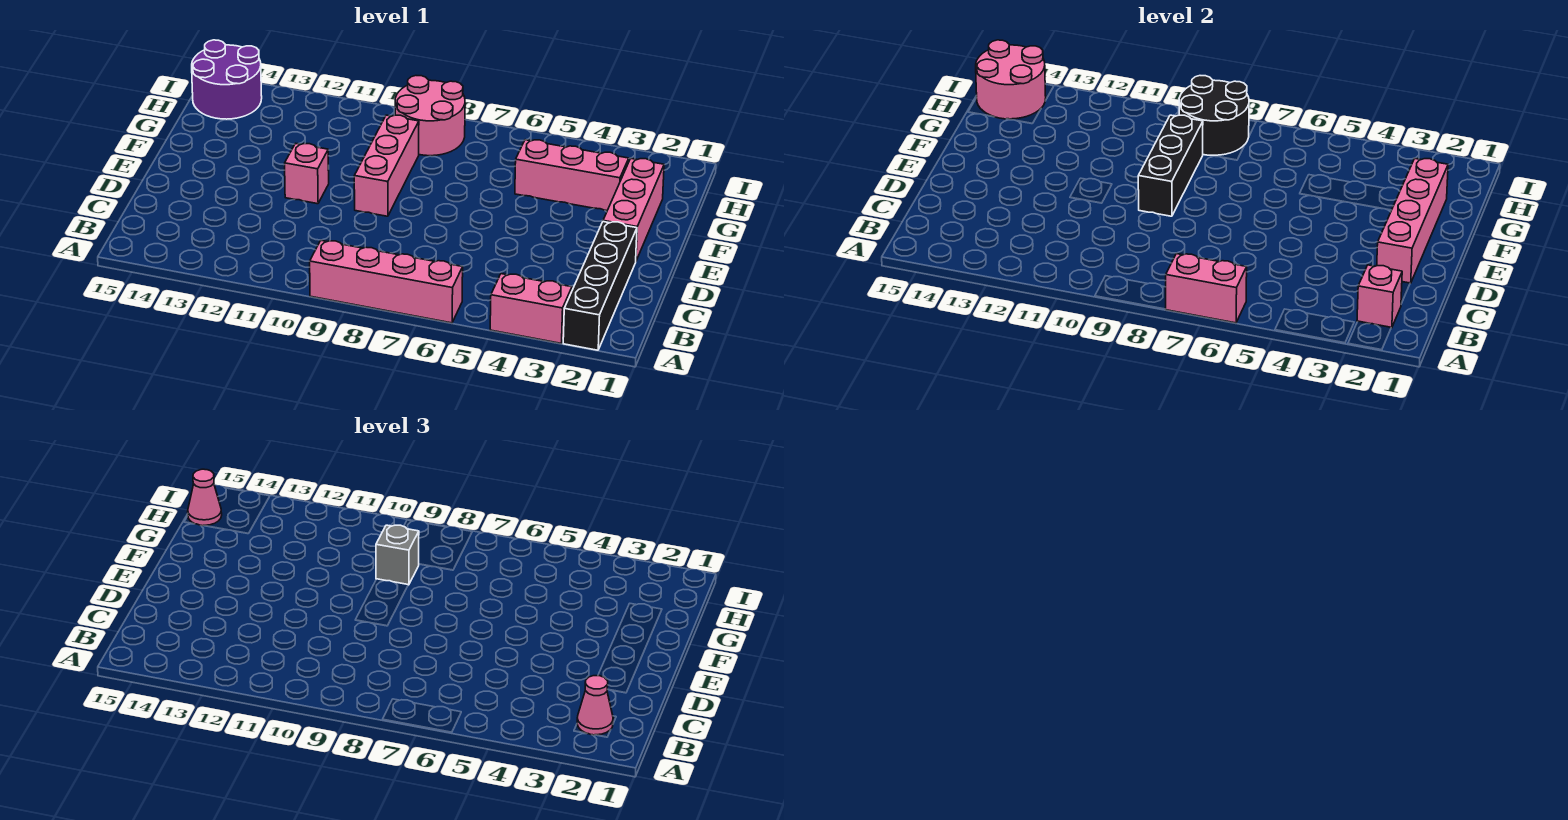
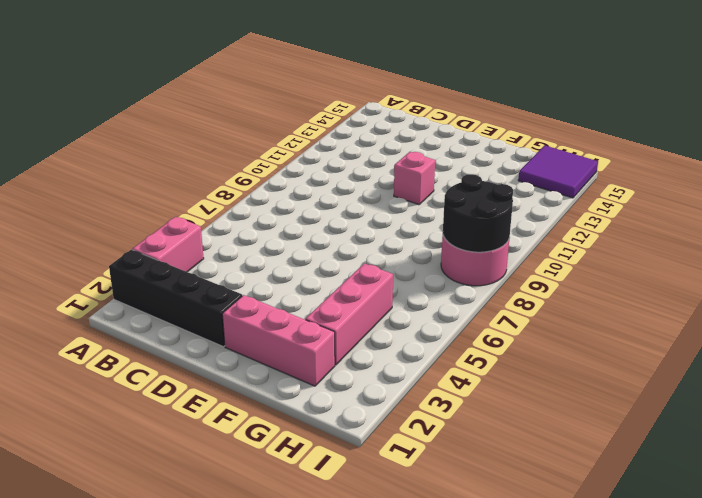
purple tile H14:I15 level 1 -> purple round brick H14:I15 level 1
none -> pink brick A6:A9 level 1
none -> pink brick E9:G9 level 1
none -> pink brick A6:A7 level 2

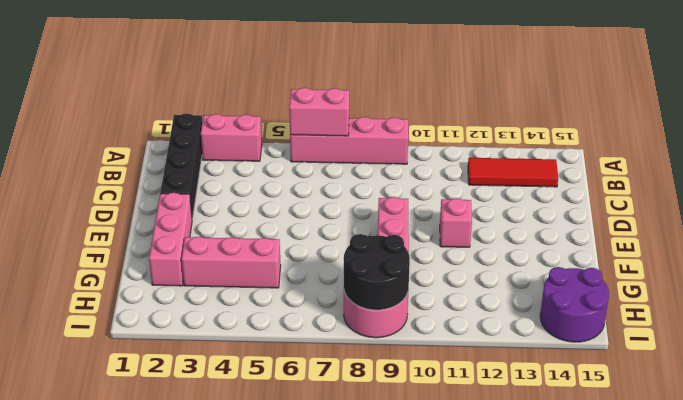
red tile B12:B14 level 1 -> none
none -> pink brick B2 level 2
none -> pink brick D2:G2 level 2
none -> black brick E9:G9 level 2

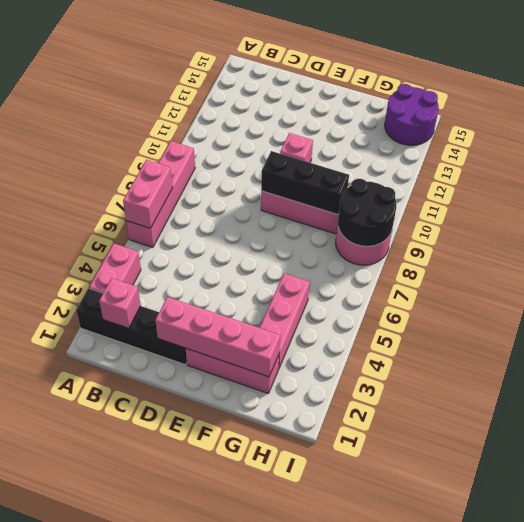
none -> pink round brick H14:I15 level 2
none -> pink cone B2 level 3
none -> grey brick G9 level 3

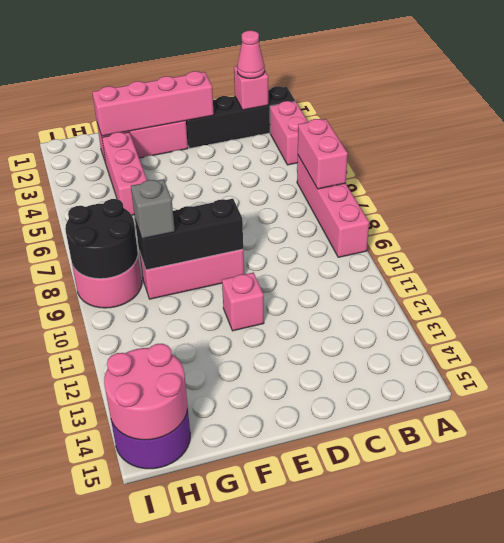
none -> pink cone H15 level 3

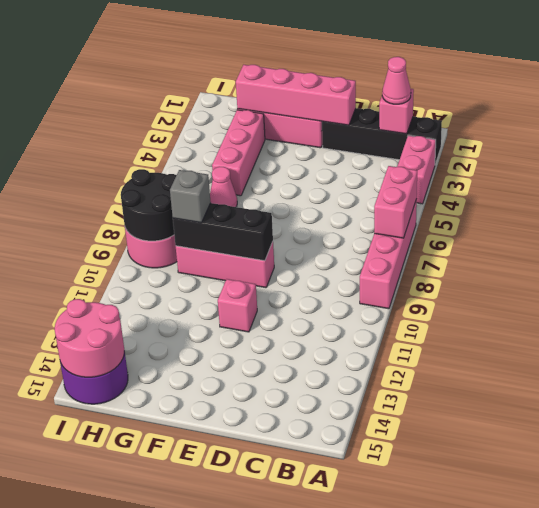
pink cone G6 level 1 -> pink cone H15 level 3

